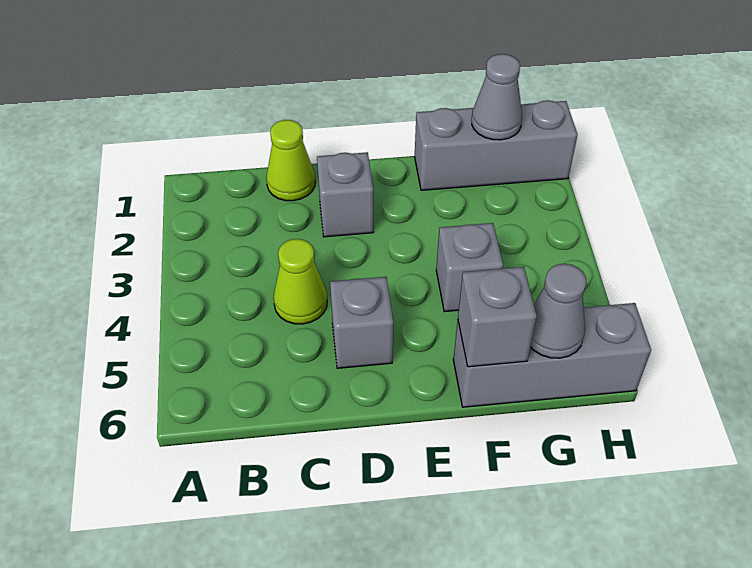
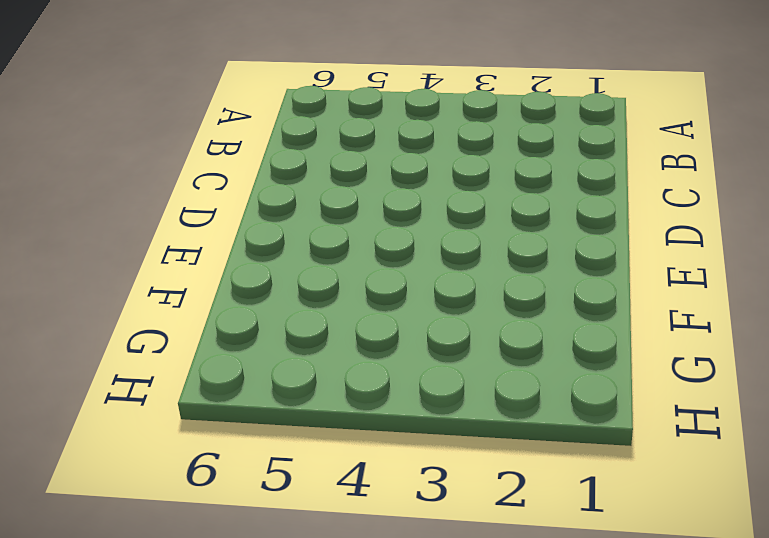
none -> lime cone C1 level 1
none -> lime cone C4 level 1

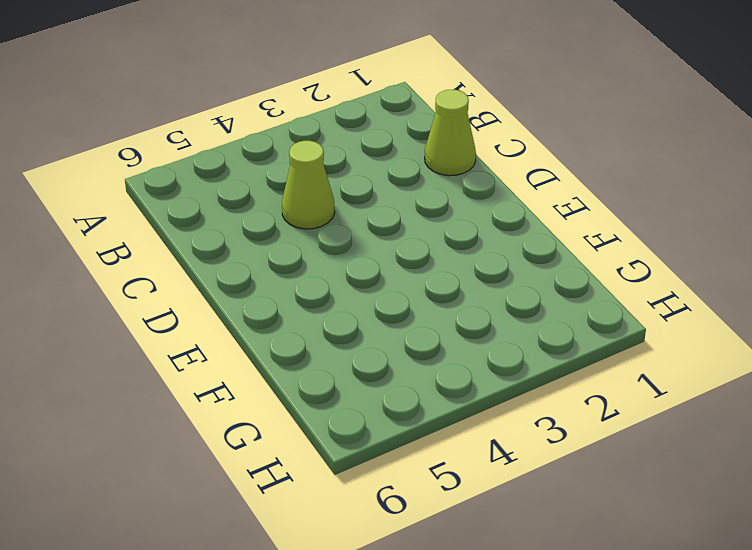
none -> grey brick D2 level 1
none -> grey brick D5 level 1

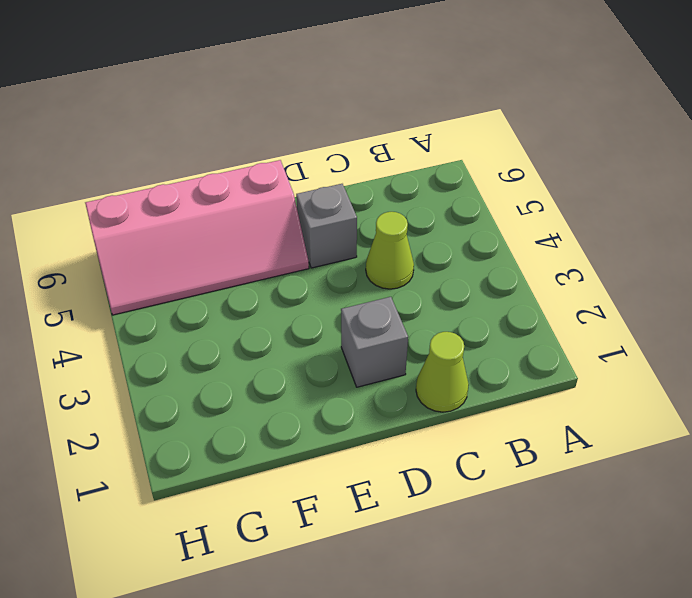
pink slope E5:H6 level 1 top 6 -> grey brick F6:H6 level 1
none -> grey brick F1:H1 level 1
none -> grey brick F4 level 1

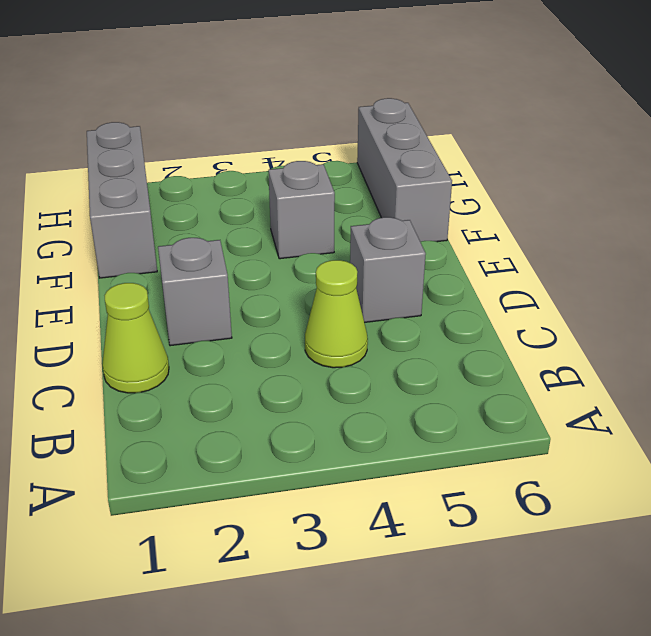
none -> grey brick F6 level 2
none -> grey cone G1 level 2

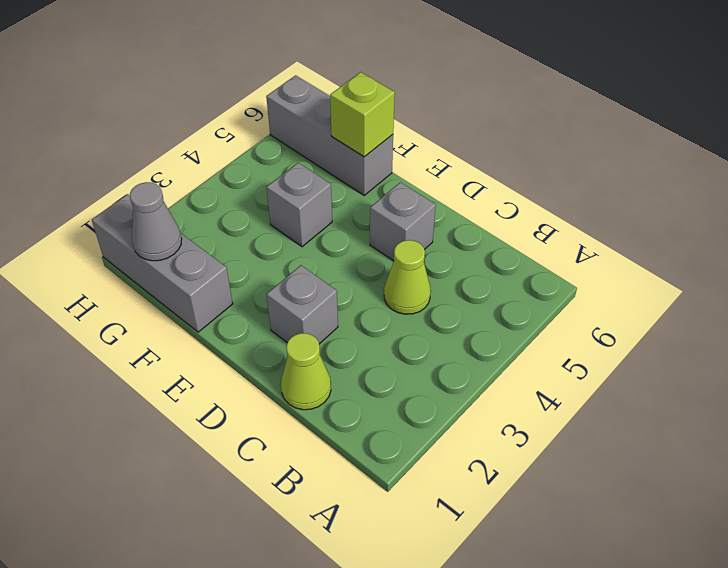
lime brick F6 level 2 -> grey brick F6 level 2
none -> grey cone G6 level 2

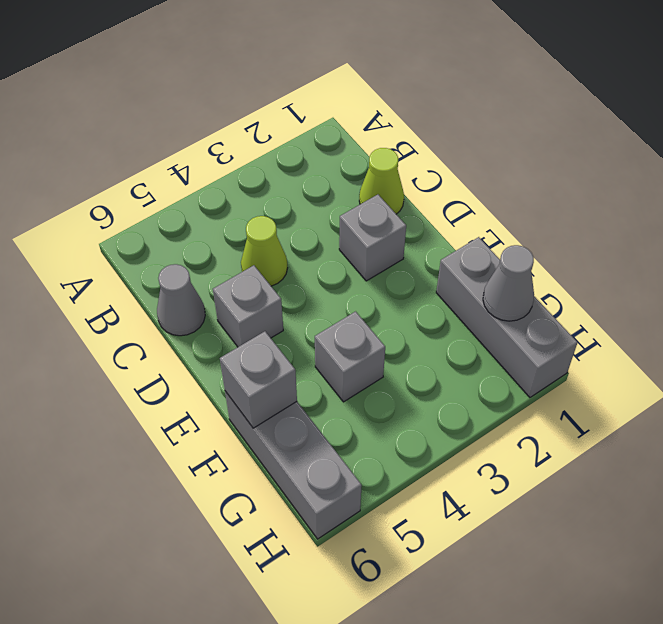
grey cone C6 level 1 -> grey cone G6 level 2

